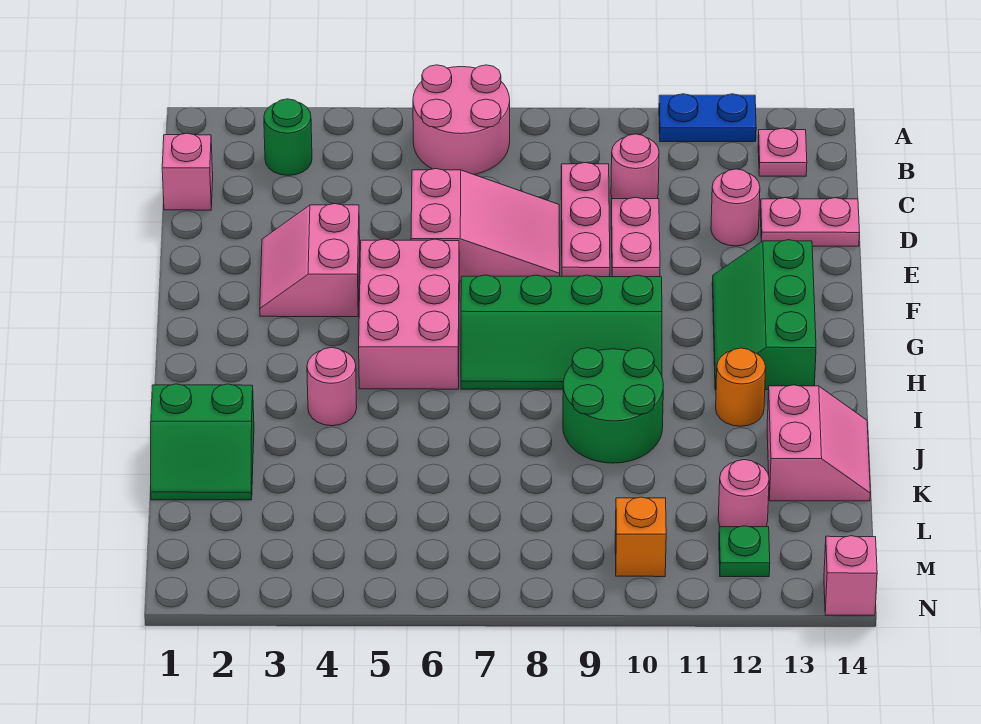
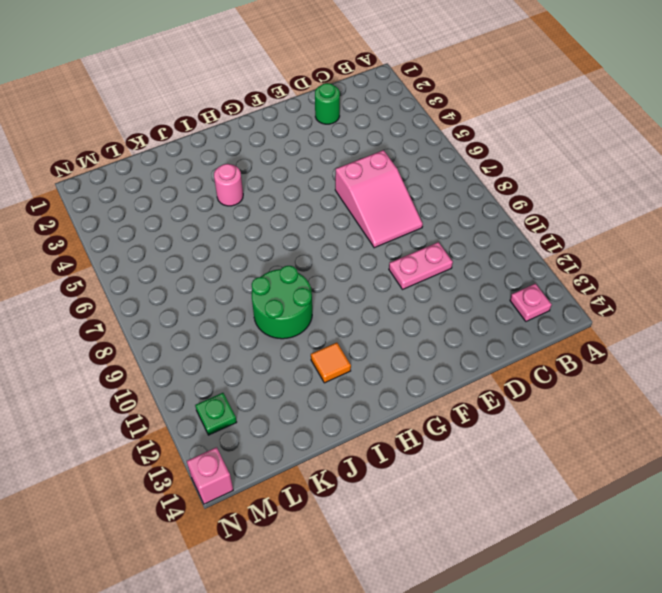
green round brick D2 level 1 -> green round brick B3 level 1
orange tile I12 level 1 -> orange round brick I12 level 1
none -> pink round brick A6:B7 level 1
none -> blue plate A11:A12 level 1
none -> pink brick C1 level 1

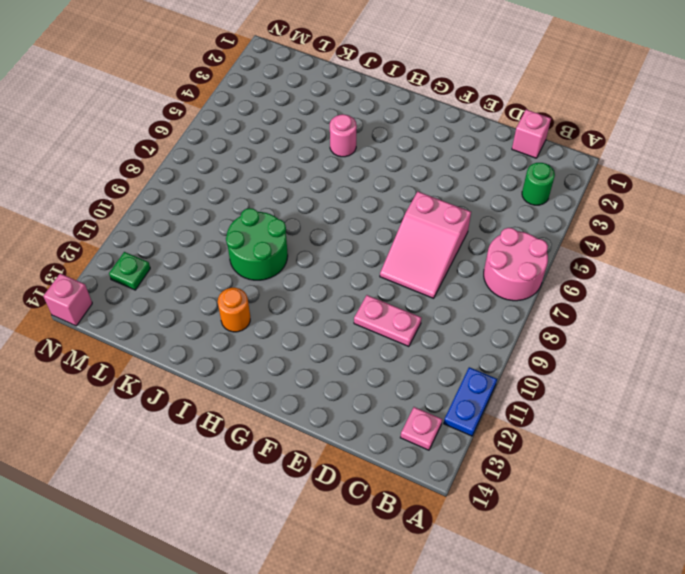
none -> pink plate C9:E9 level 1
none -> pink round brick C10 level 1
none -> pink round brick D12 level 1

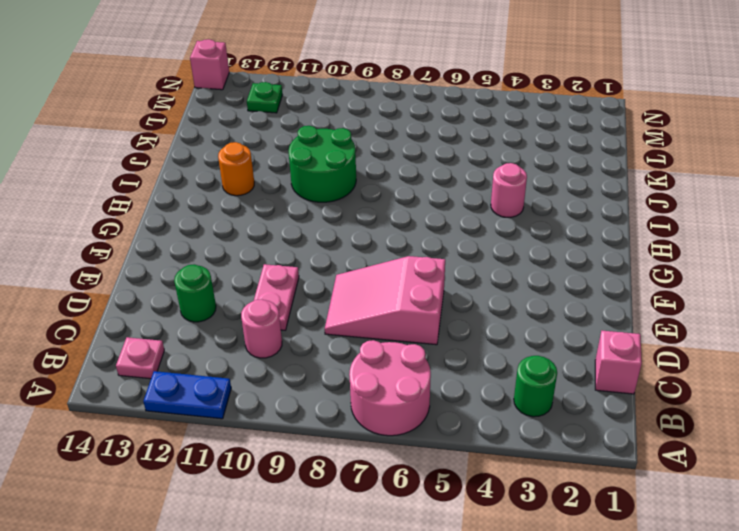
green round brick D12 level 1 -> pink round brick D12 level 1
none -> pink plate C9:E9 level 1
none -> pink plate D13:D14 level 1
none -> pink slope E3:F4 level 1 top 4

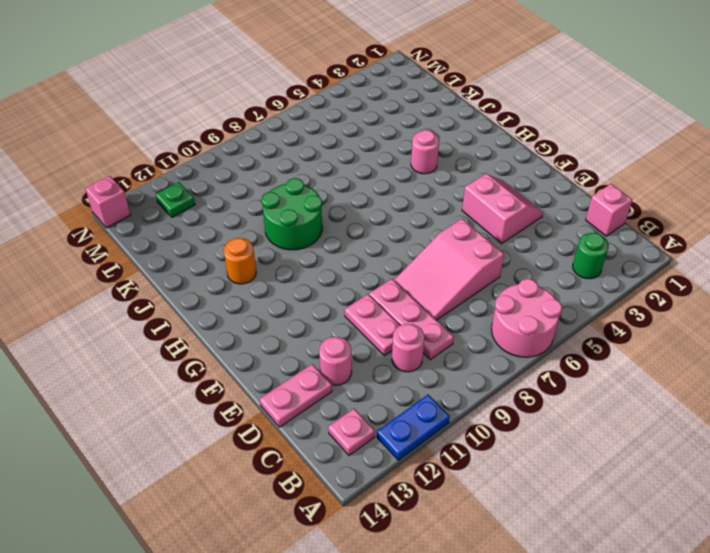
none -> pink brick F5:H6 level 1
none -> green slope F12:H13 level 1 top 13
none -> green slope G7:H10 level 1 top G

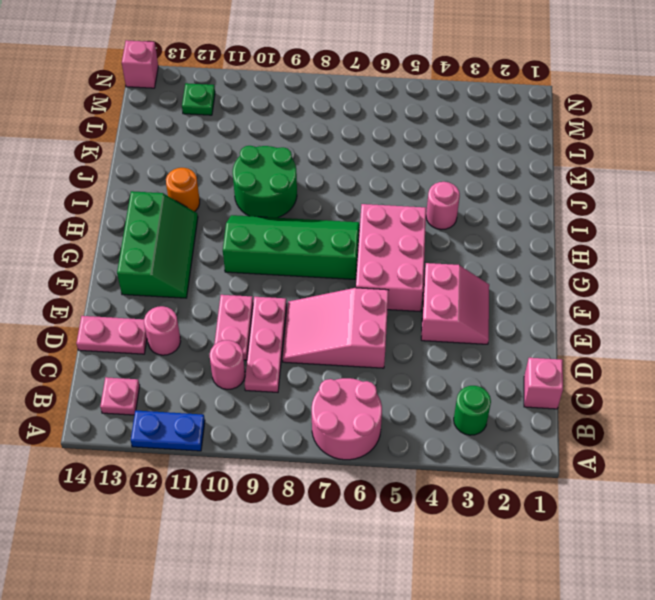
none -> green slope J1:K2 level 1 top J
none -> pink slope J13:K14 level 1 top 13
none -> pink round brick L12 level 1

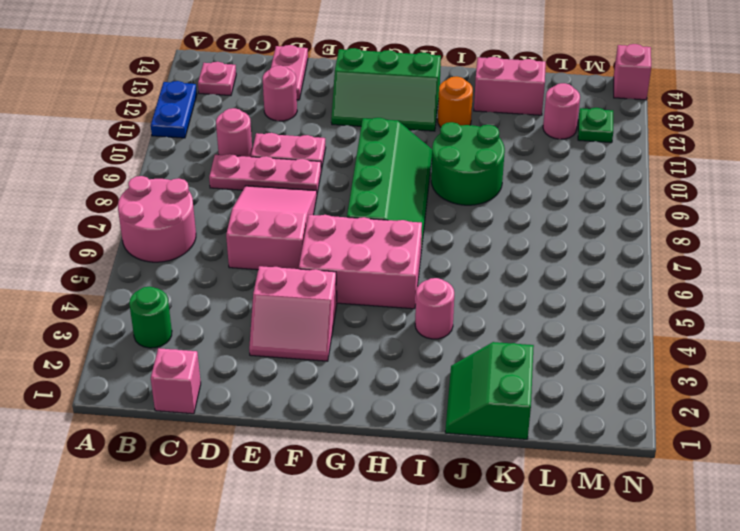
green slope J1:K2 level 1 top K -> green slope J1:K2 level 1 top J
none -> orange brick M10 level 1

